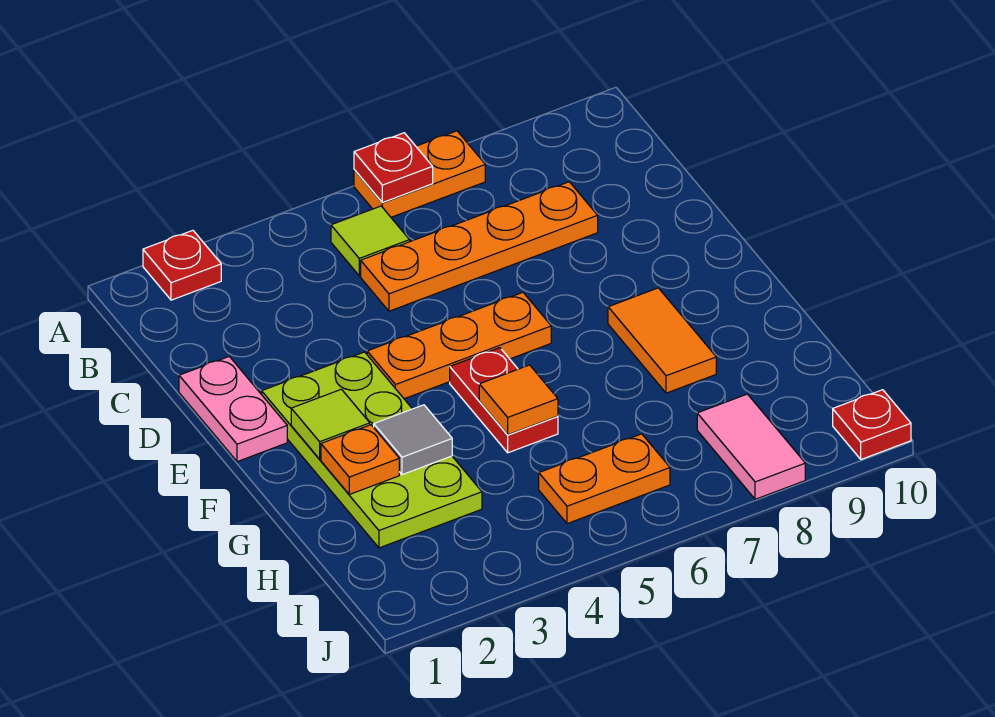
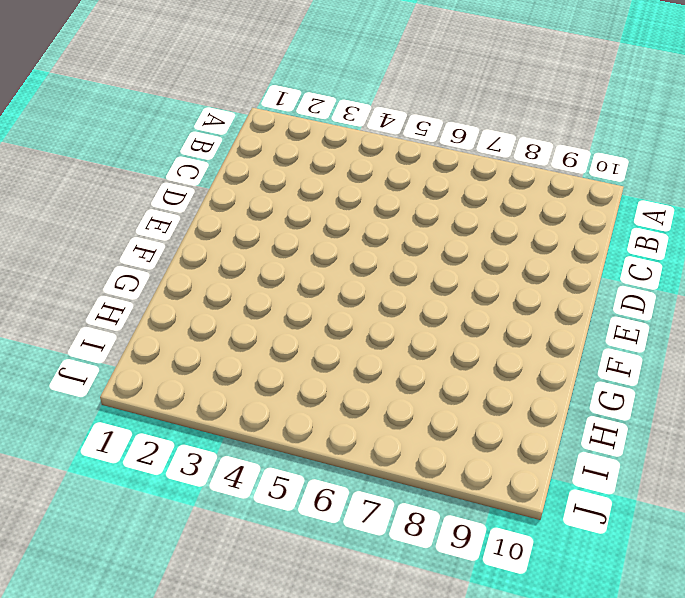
none -> red plate A2 level 1
none -> orange plate A6:A7 level 1
none -> lime tile B5 level 1

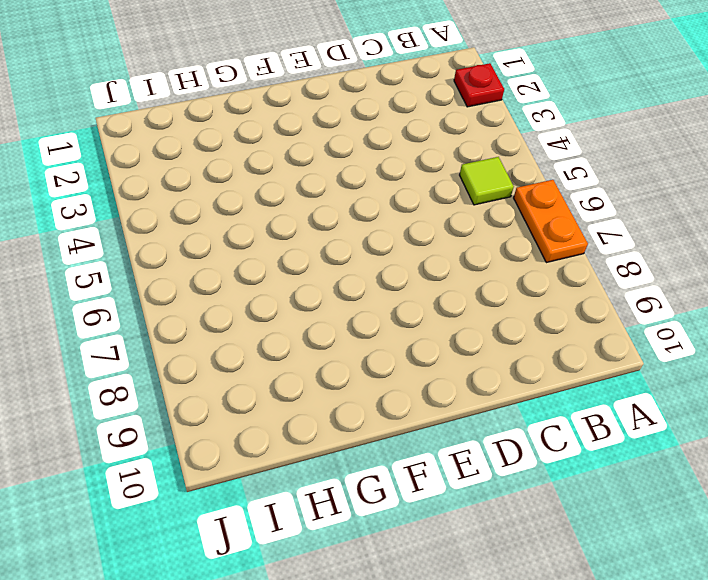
none -> orange plate C5:C8 level 1
none -> pink plate D1:E1 level 1
none -> lime plate E2:H3 level 1

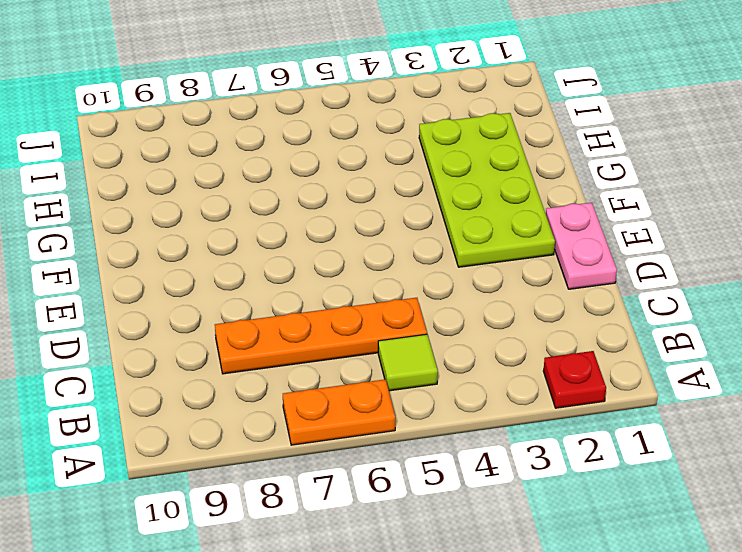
none -> orange plate E4:E6 level 1
none -> red plate F5:G5 level 1
none -> orange tile F8:G8 level 1

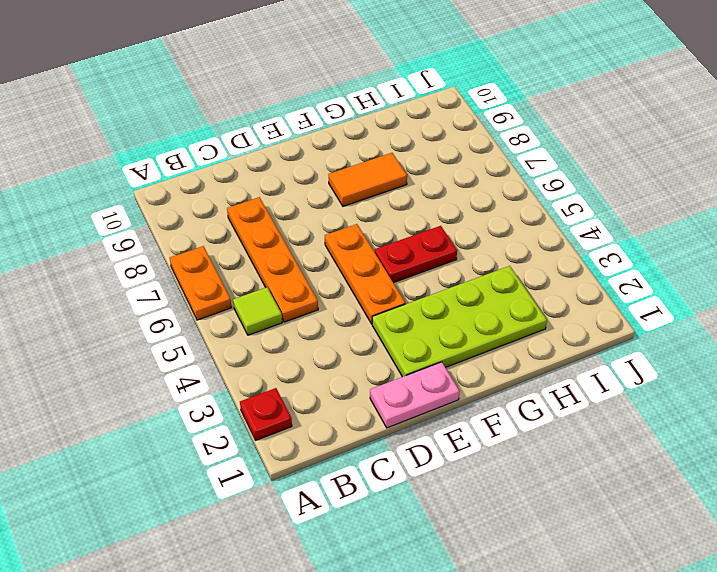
none -> orange plate I5:I6 level 1
none -> pink tile I8:J8 level 1
none -> red plate J10 level 1

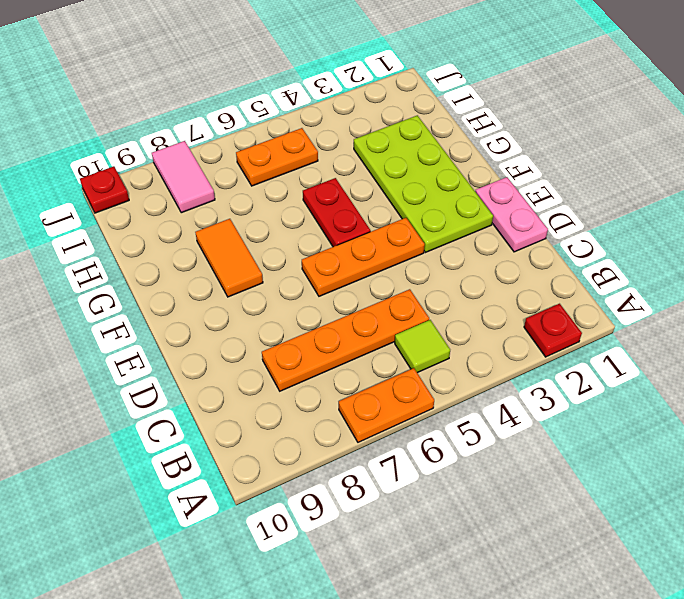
none -> red plate A6 level 2
none -> lime tile F2 level 2
none -> orange plate G2 level 2

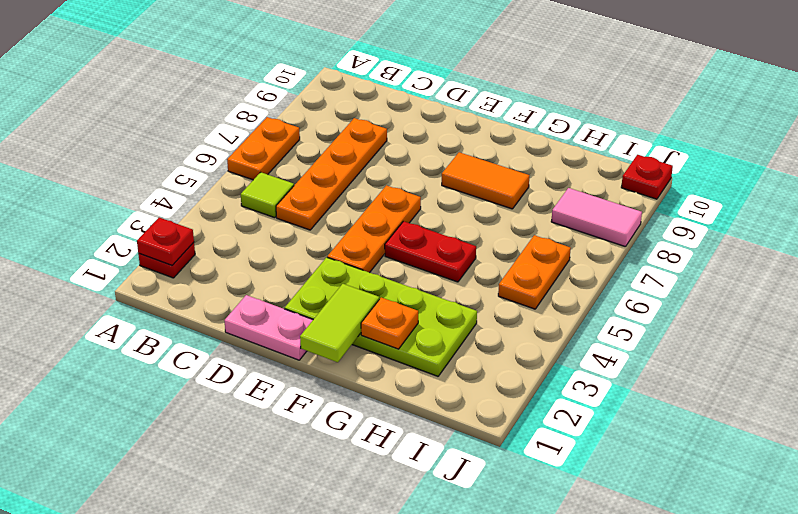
red plate A2 level 2 -> red plate A6 level 2
lime tile F1:F2 level 2 -> lime tile F2 level 2
none -> grey tile G3 level 2
none -> orange tile G5 level 2

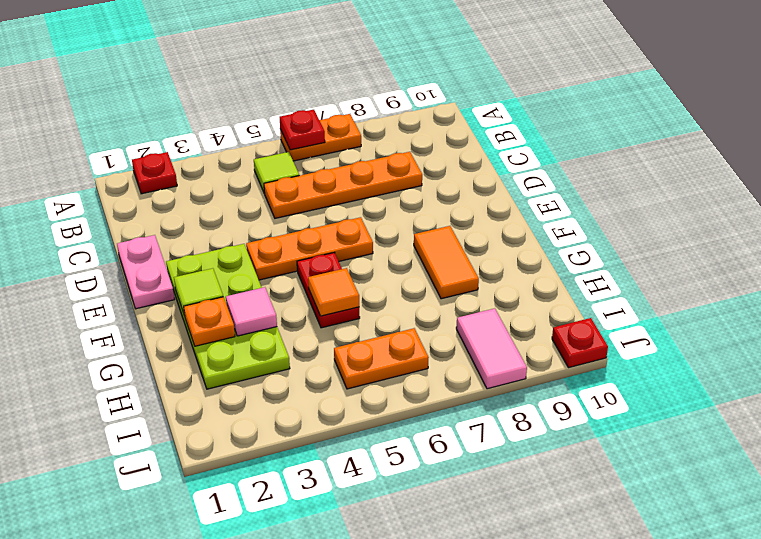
pink tile G3 level 2 -> grey tile G3 level 2

